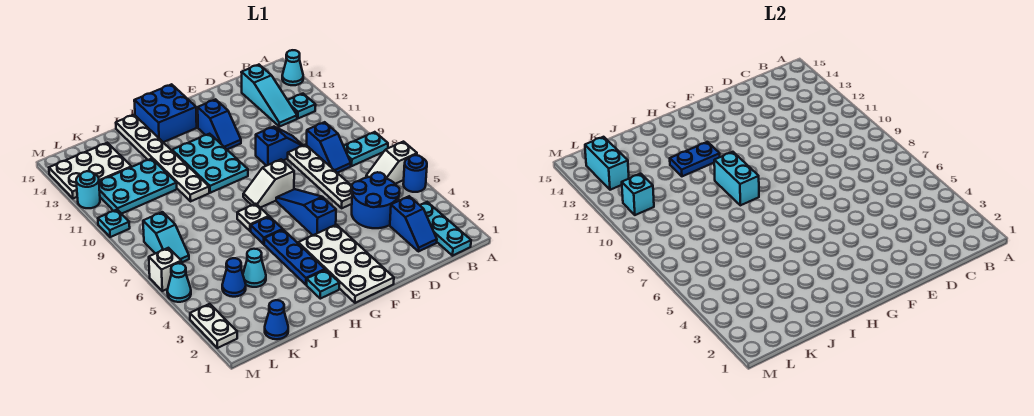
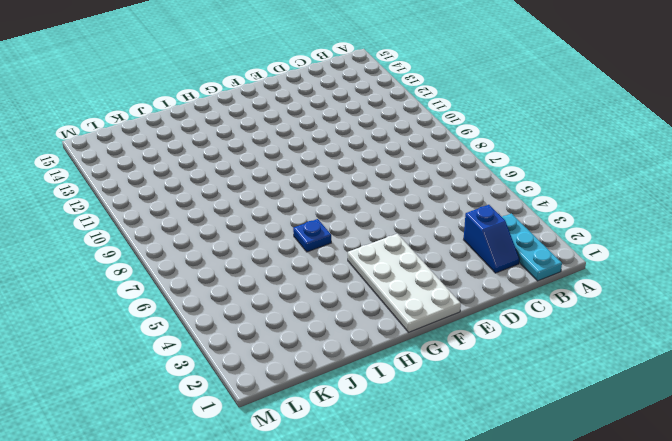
none -> blue round brick A5 level 1
none -> white slope A6:B6 level 1 top A
none -> cyan plate A8:B8 level 1
none -> cyan cone A14 level 1

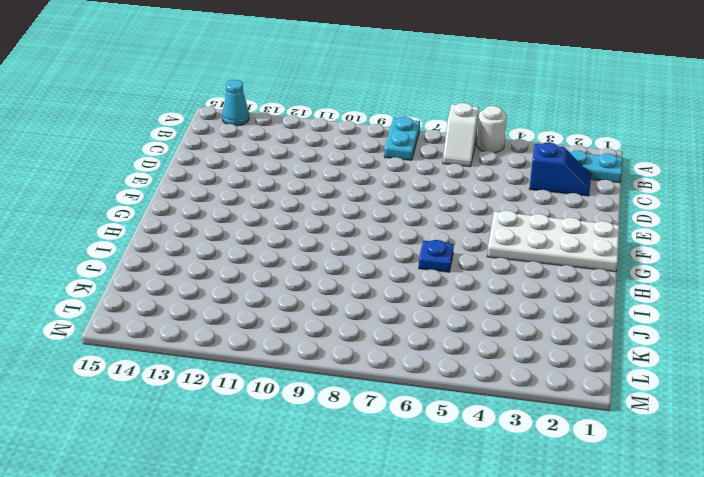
white round brick A5 level 1 -> blue round brick A5 level 1
none -> cyan plate B12 level 1
none -> blue round brick C4:D5 level 1
none -> blue slope C8:C9 level 1 top 9
none -> cyan slope C12:C14 level 1 top 14

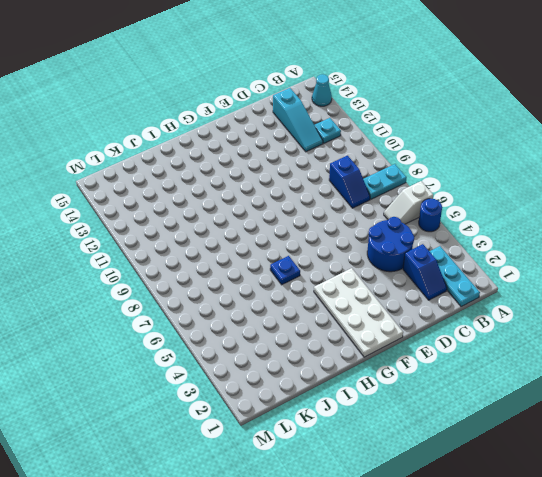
none -> white plate D6:D9 level 1
none -> blue slope D10:E10 level 1 top E
none -> blue slope F5:F7 level 1 top 5
none -> white slope F8:G8 level 1 top F

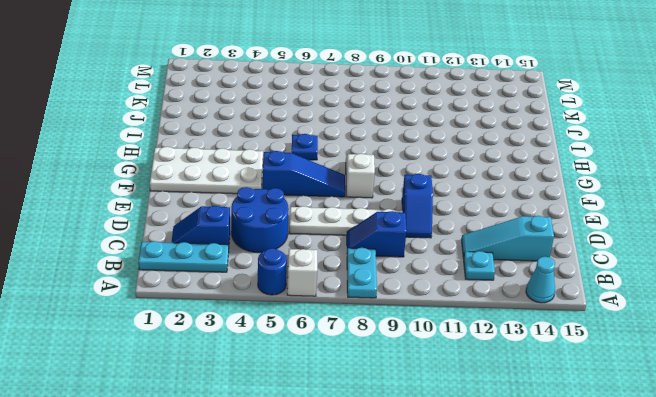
none -> blue slope F12:F13 level 1 top 13
none -> cyan plate G10:H12 level 1
none -> blue brick G14:H15 level 1
none -> cyan plate H2 level 1

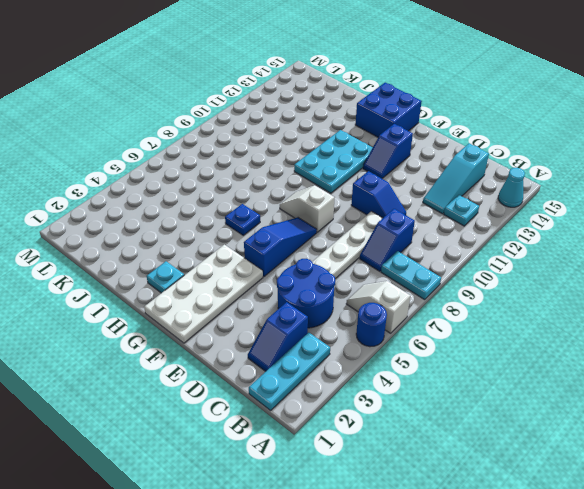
none -> blue plate H3:H5 level 1
none -> white plate H7 level 1
none -> white plate I10:I15 level 1
none -> cyan cone J4 level 1

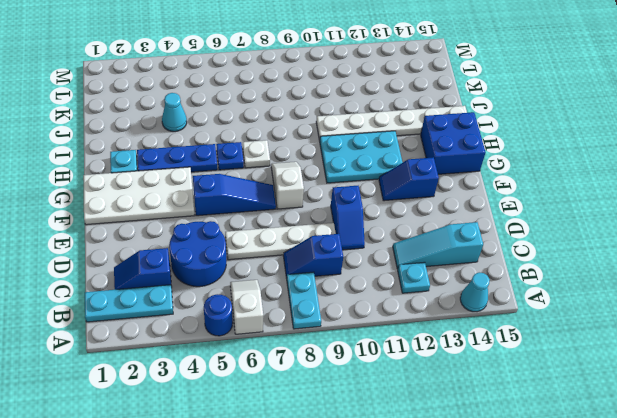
none -> cyan plate J11:L12 level 1
none -> blue cone K1 level 1
none -> blue cone K4 level 1
none -> white plate K13:M14 level 1

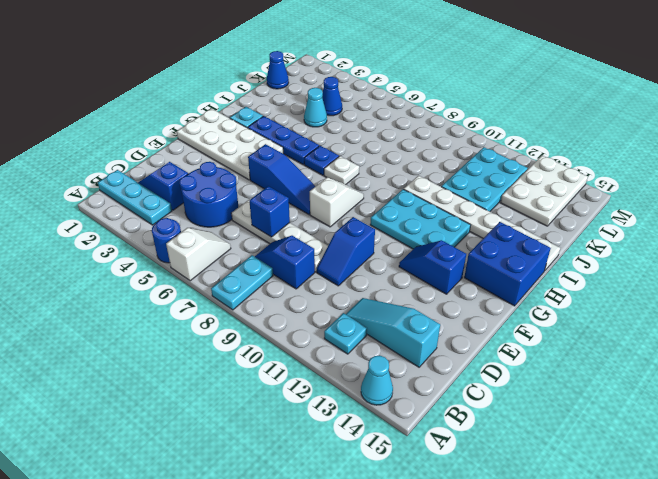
blue brick D7 level 2 -> none
none -> cyan slope L7:L8 level 1 top 8
none -> white plate M2:M3 level 1
none -> cyan cone M5 level 1
none -> white brick M6 level 1

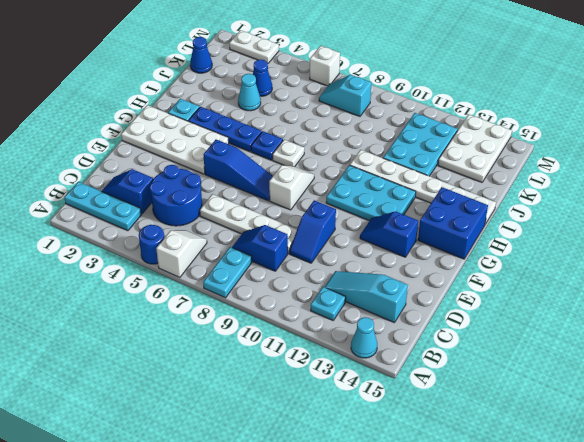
none -> cyan cone M5 level 1
none -> cyan plate M10 level 1
none -> cyan round brick M12 level 1
none -> cyan brick H9:H10 level 2

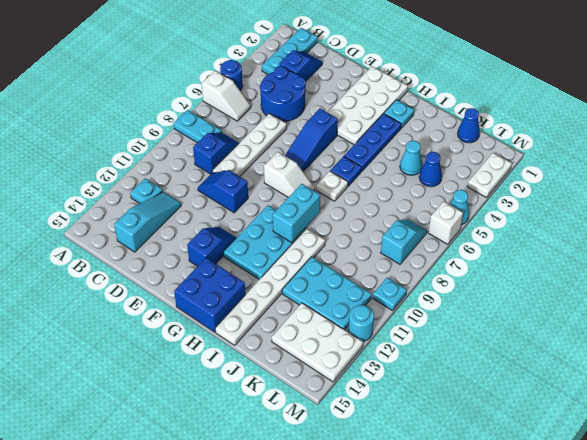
none -> cyan cone A14 level 1
none -> blue plate H12:I12 level 2
none -> cyan brick L11 level 2
none -> cyan brick L13:L14 level 2

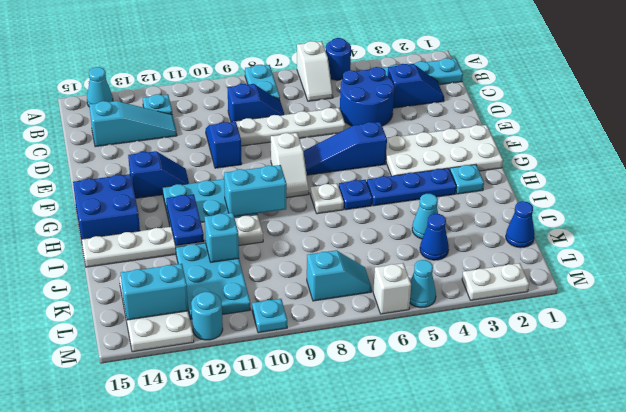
cyan brick J11 level 2 -> cyan brick L11 level 2

